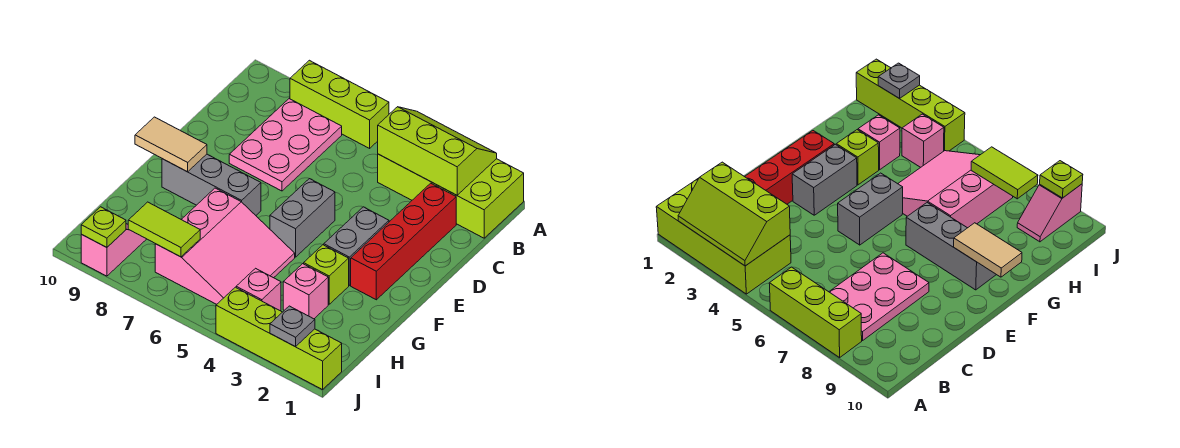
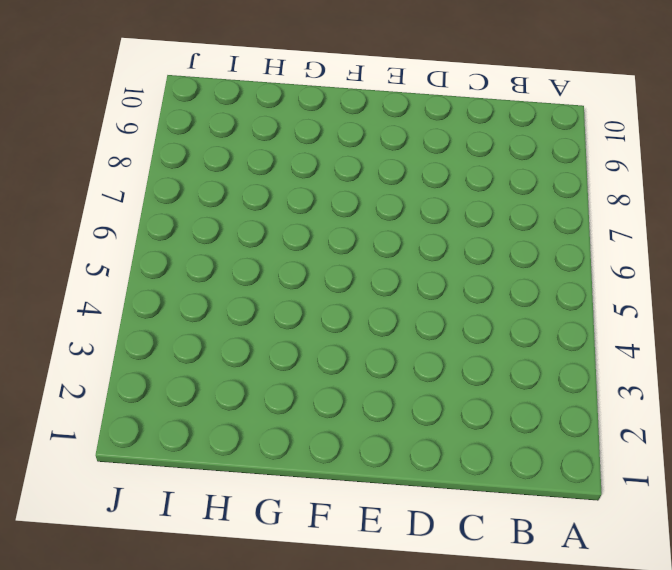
none -> lime brick A1:B4 level 1
none -> lime brick A6:A8 level 1
none -> pink plate B7:D8 level 1

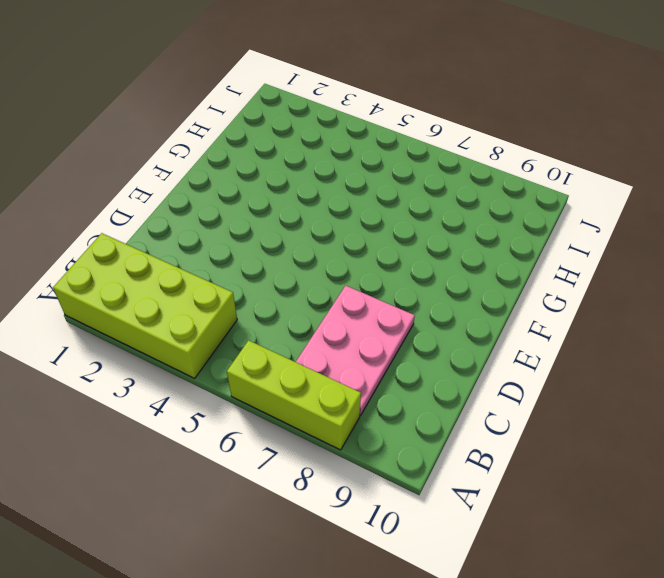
none -> red brick C2:F2 level 1
none -> grey brick E3:F3 level 1
none -> grey brick E5:F5 level 1

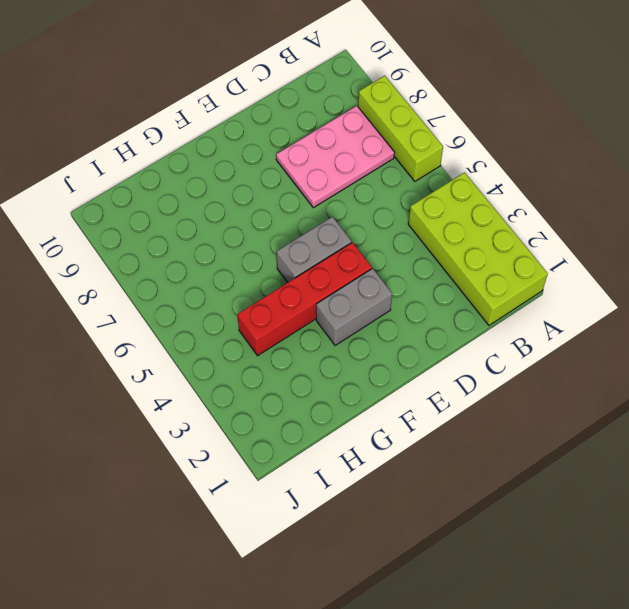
red brick E4:H4 level 1 -> red brick C2:F2 level 1
none -> grey brick F7:F9 level 1
none -> lime brick G3 level 1
none -> pink slope G5:I7 level 1 top 7

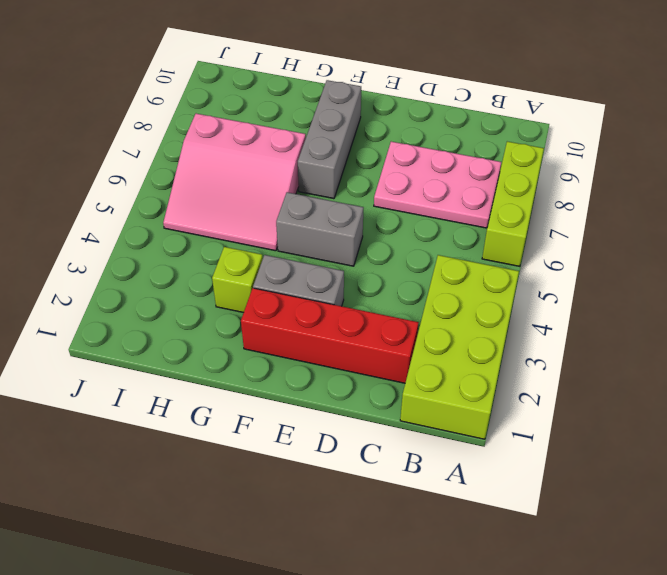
none -> pink brick H3 level 1
none -> pink brick I4 level 1
none -> pink slope I9:J9 level 1 top J

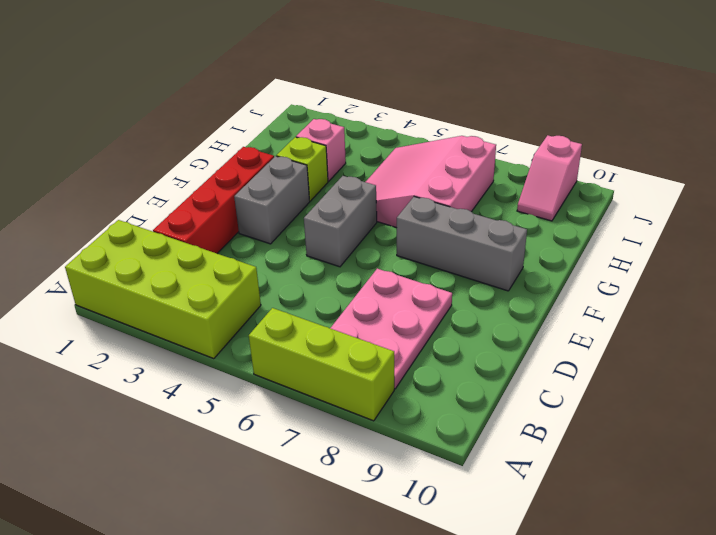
none -> pink brick I4 level 1
none -> lime brick J1:J4 level 1
none -> lime slope A2:B4 level 2 top B

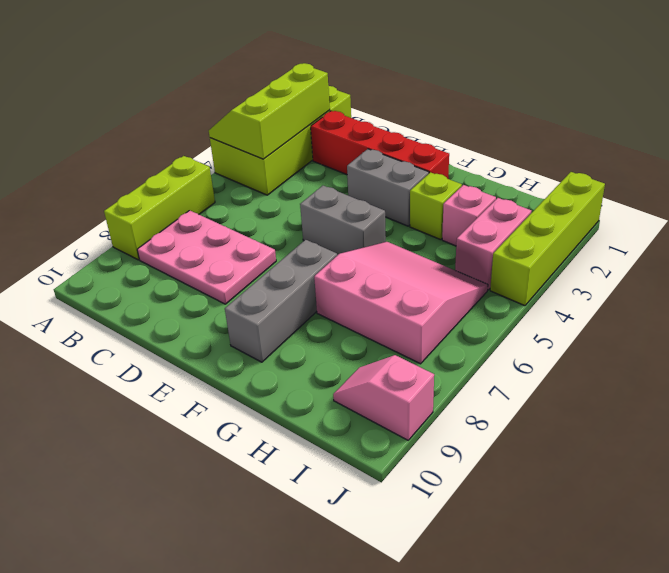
pink brick I3:I4 level 1 -> pink brick I4 level 1
none -> tan tile F9:F10 level 2
none -> lime tile I7:I8 level 2
none -> grey plate J2 level 2

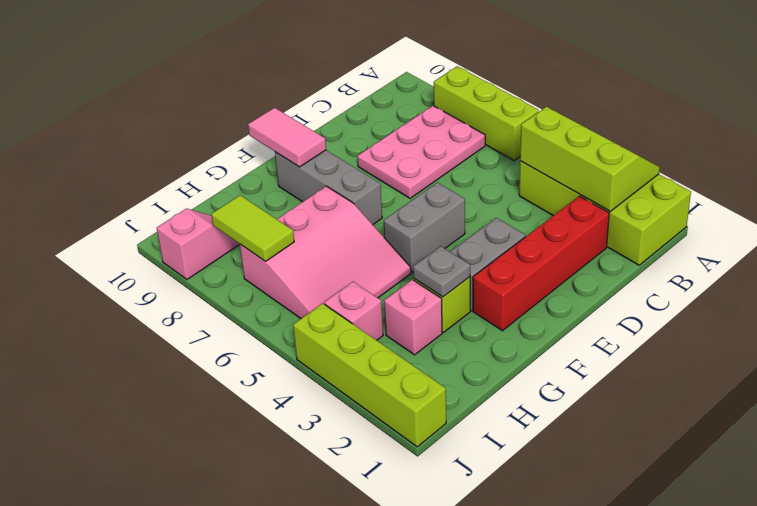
pink tile F9:F10 level 2 -> tan tile F9:F10 level 2
grey plate G3 level 2 -> grey plate J2 level 2
none -> lime plate J9 level 2

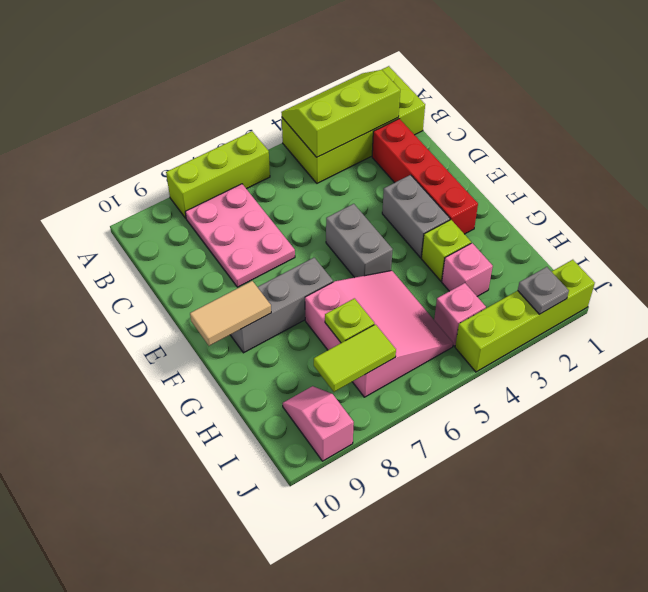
lime plate H7 level 2 -> lime plate J9 level 2

